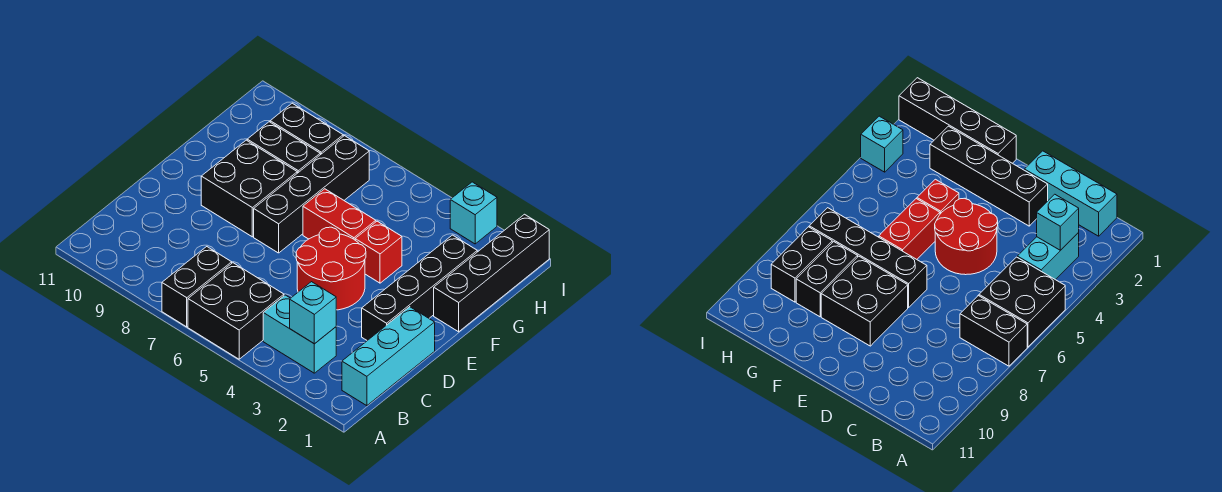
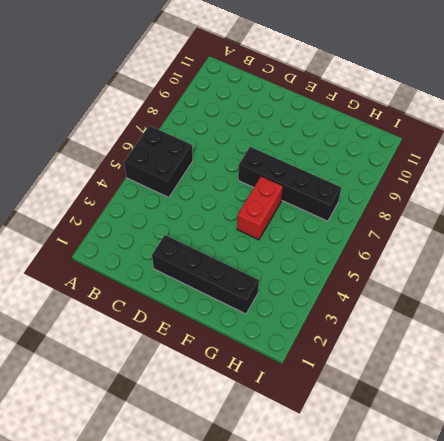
none -> black brick A7:B7 level 1
none -> cyan brick B1:D1 level 1
none -> cyan brick B3:B4 level 1

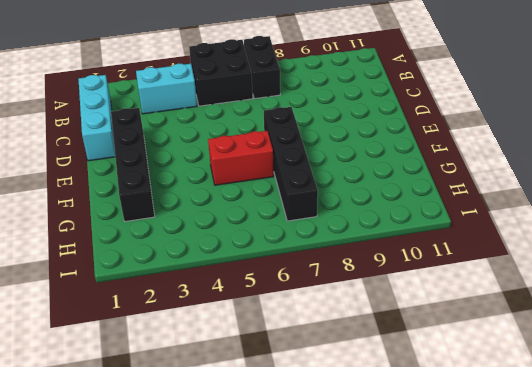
none -> red round brick D4:E5 level 1
none -> black brick E8:F9 level 1
none -> black brick F1:I1 level 1

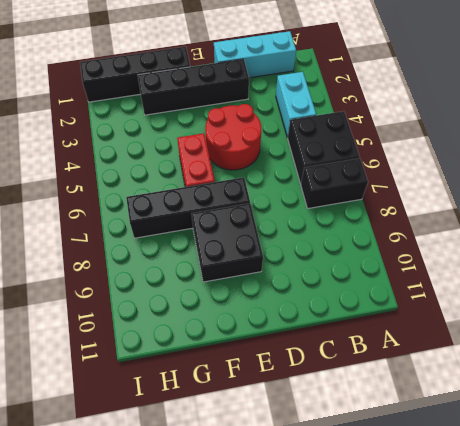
none -> red brick F4 level 1
none -> black brick G8:G9 level 1
none -> black brick H8:H9 level 1

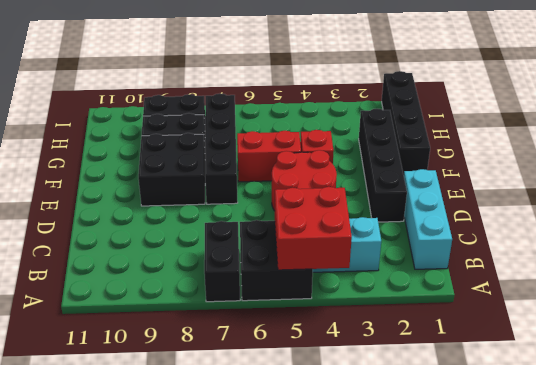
red brick A4:B5 level 2 -> none
none -> cyan brick I3 level 1
none -> cyan brick B3 level 2

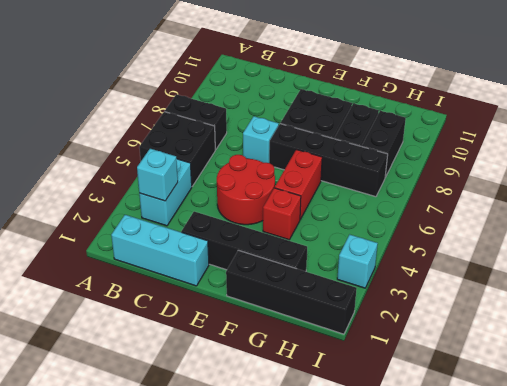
cyan brick D7 level 1 -> none

